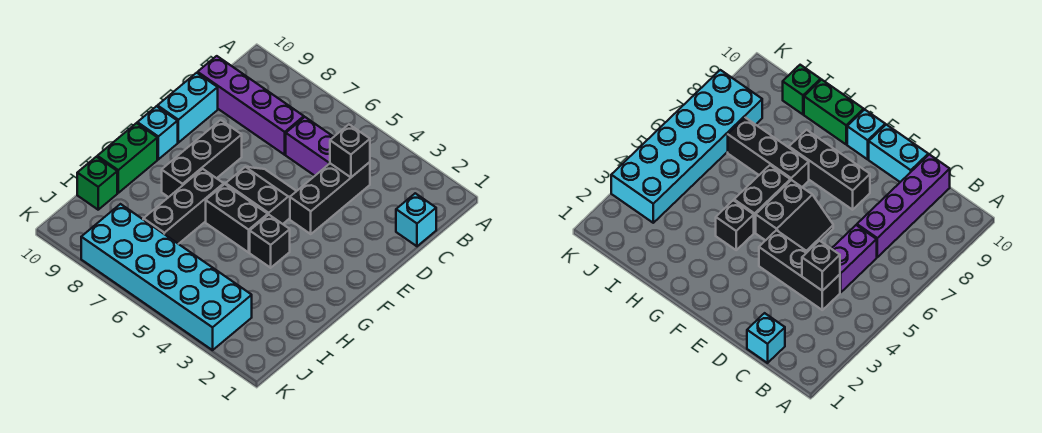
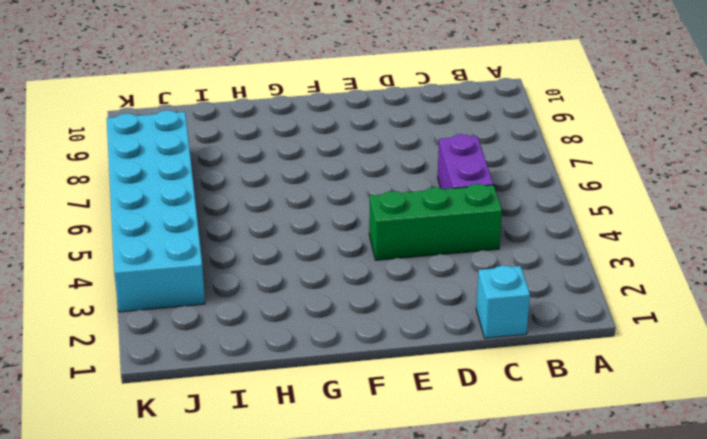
green brick C4:E4 level 1 -> black brick C4:E4 level 1
none -> purple brick C7:C10 level 1
none -> cyan brick D10:E10 level 1
none -> black slope E5:F6 level 1 top F

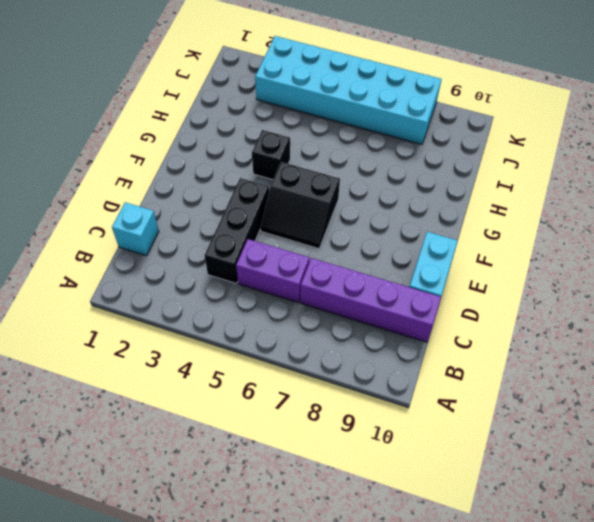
none -> black brick E8:G8 level 1
none -> cyan brick F10 level 1
none -> black brick G5:G6 level 1

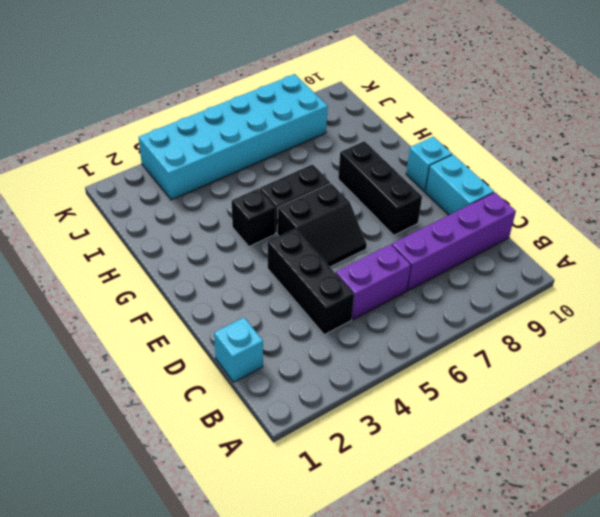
none -> black brick G7:I7 level 1
none -> green brick G10:H10 level 1
none -> green brick I10 level 1

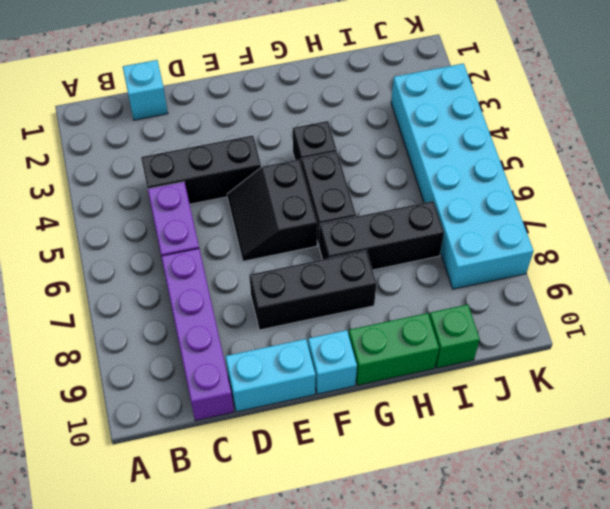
none -> black brick C4 level 2

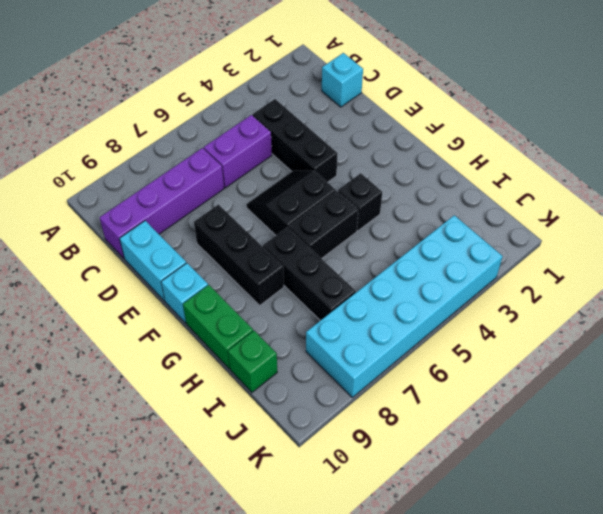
none -> black brick C4 level 2

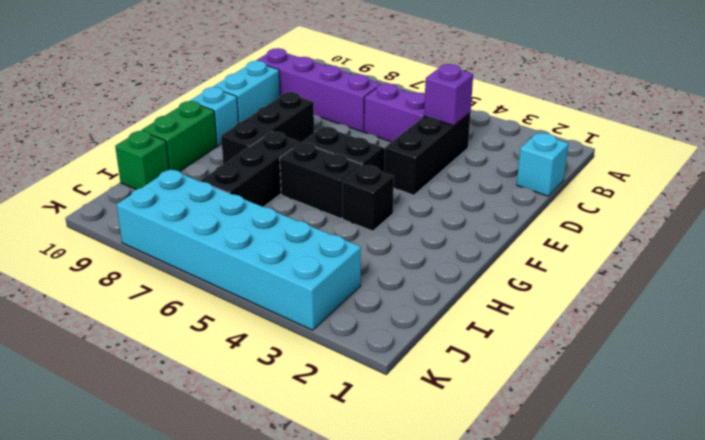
purple brick C4 level 2 -> black brick C4 level 2

